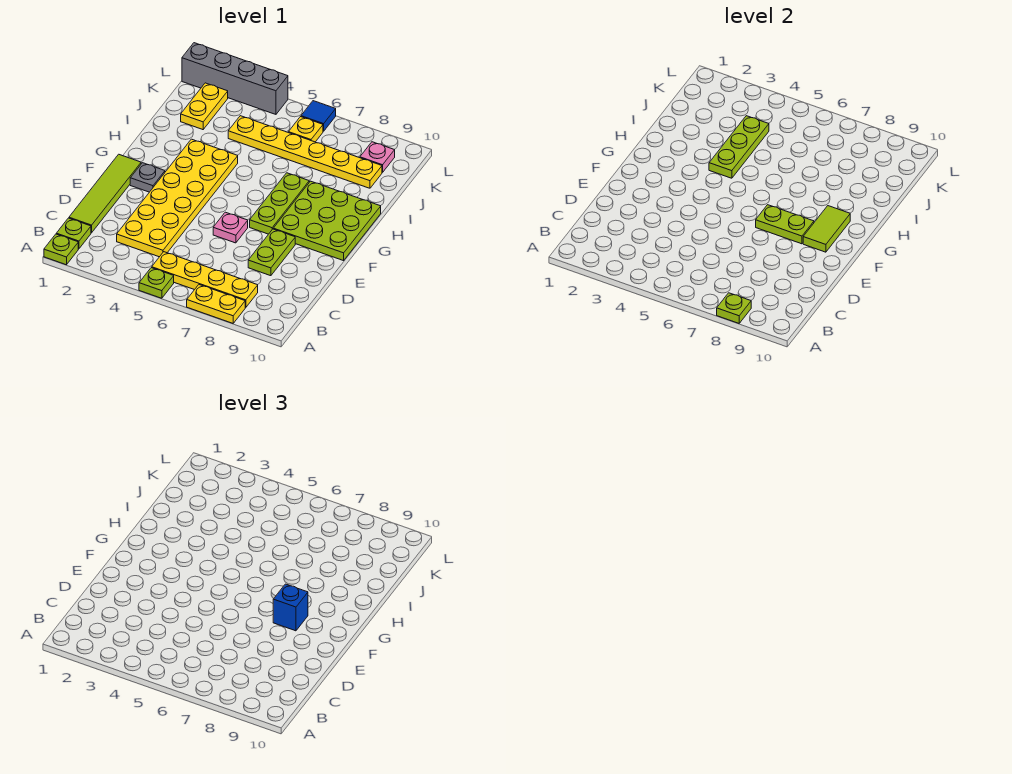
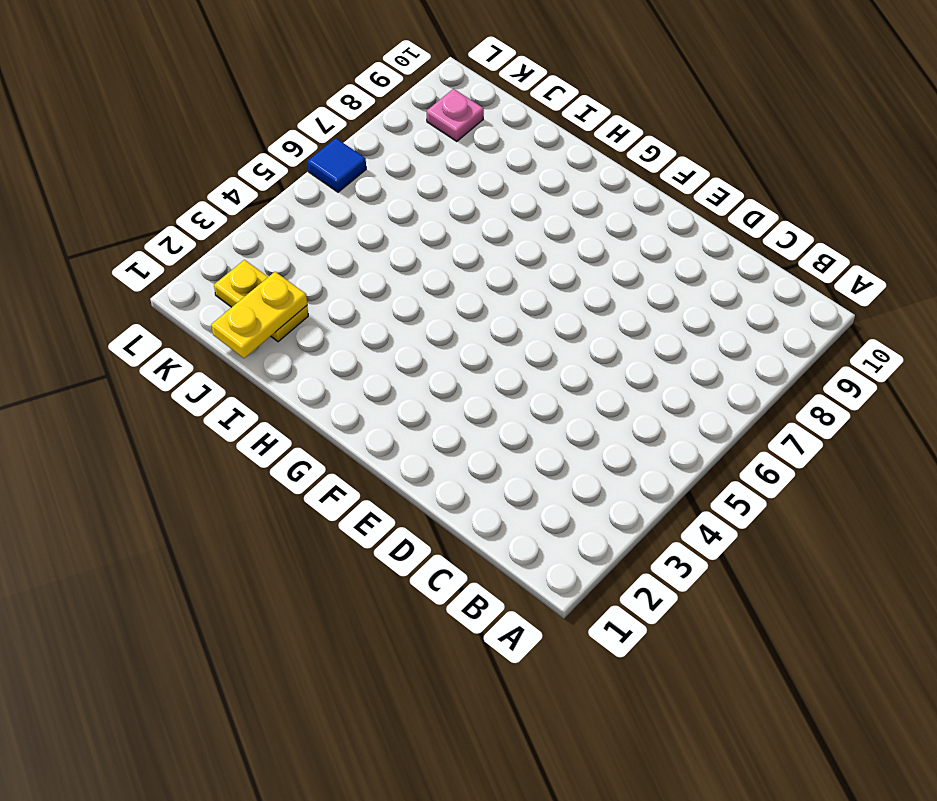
yellow plate J1:J2 level 2 -> yellow plate A7:A8 level 1
none -> lime plate A1 level 1
none -> lime plate A5 level 1
none -> lime plate B1 level 1

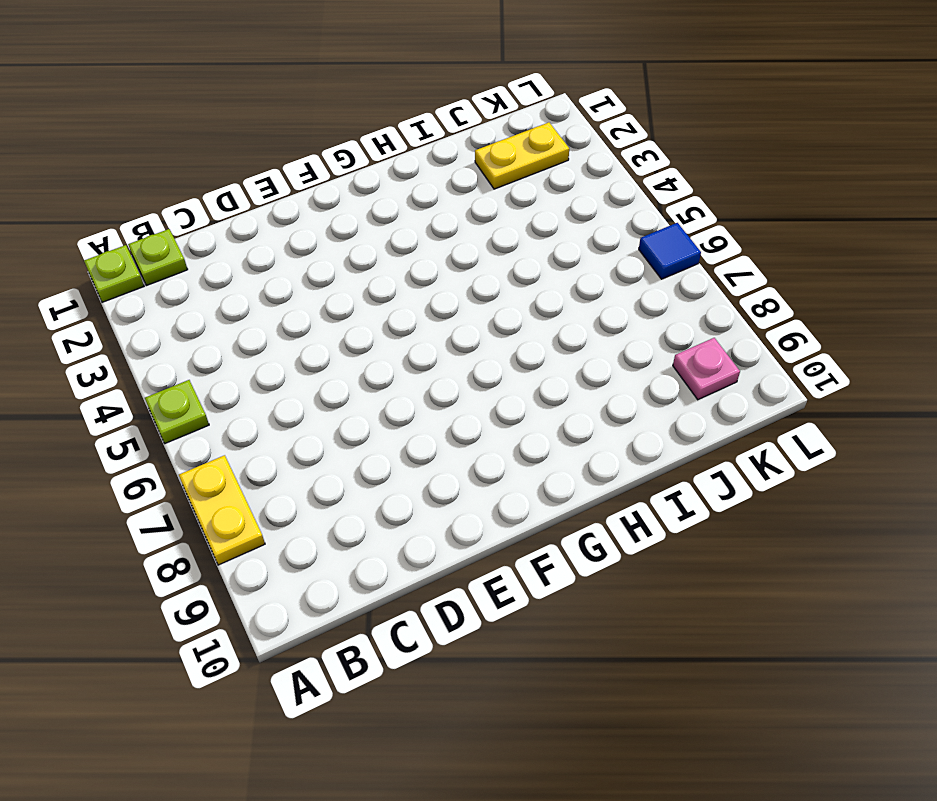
none -> yellow plate B5:B8 level 1
none -> lime tile C1:F1 level 1
none -> yellow plate C3:H4 level 1

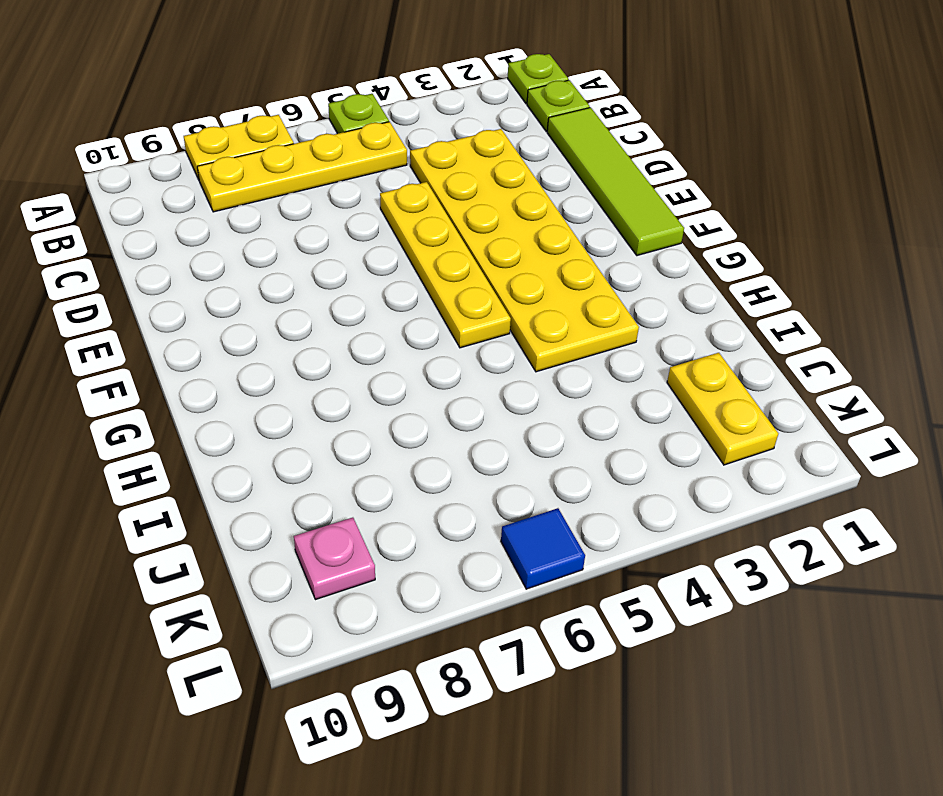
yellow plate D5:G5 level 1 -> none
none -> lime plate D8:E8 level 1
none -> pink plate E6 level 1
none -> grey plate F2 level 1

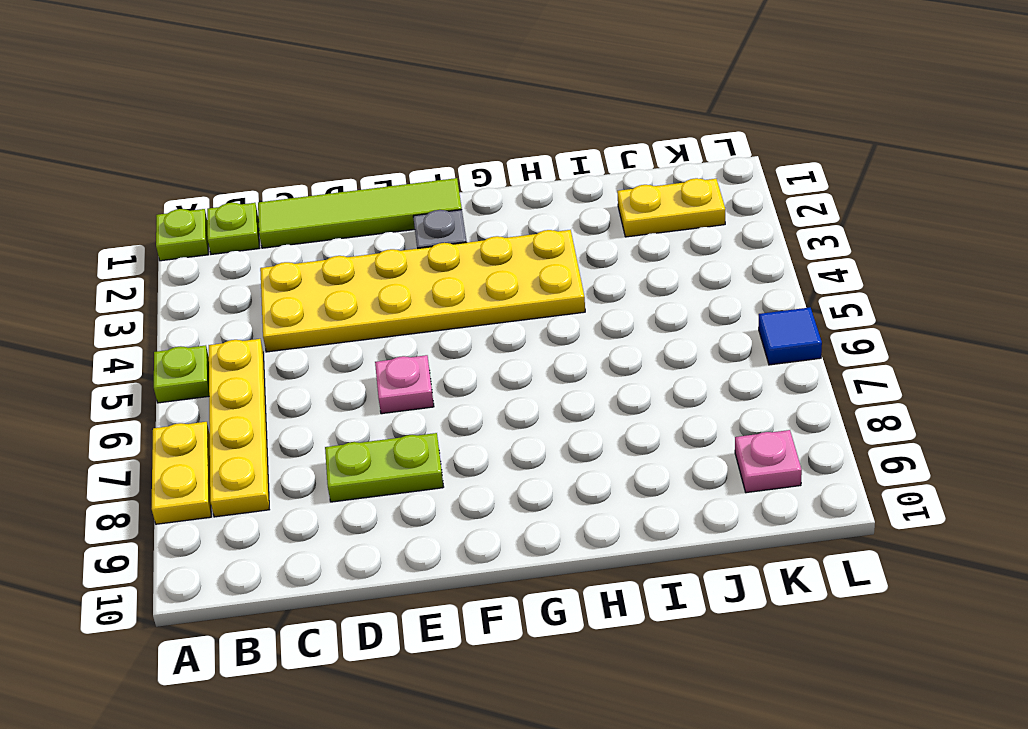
none -> lime plate F7:H7 level 1
none -> lime plate F8:H10 level 1
none -> yellow plate J4:J9 level 1

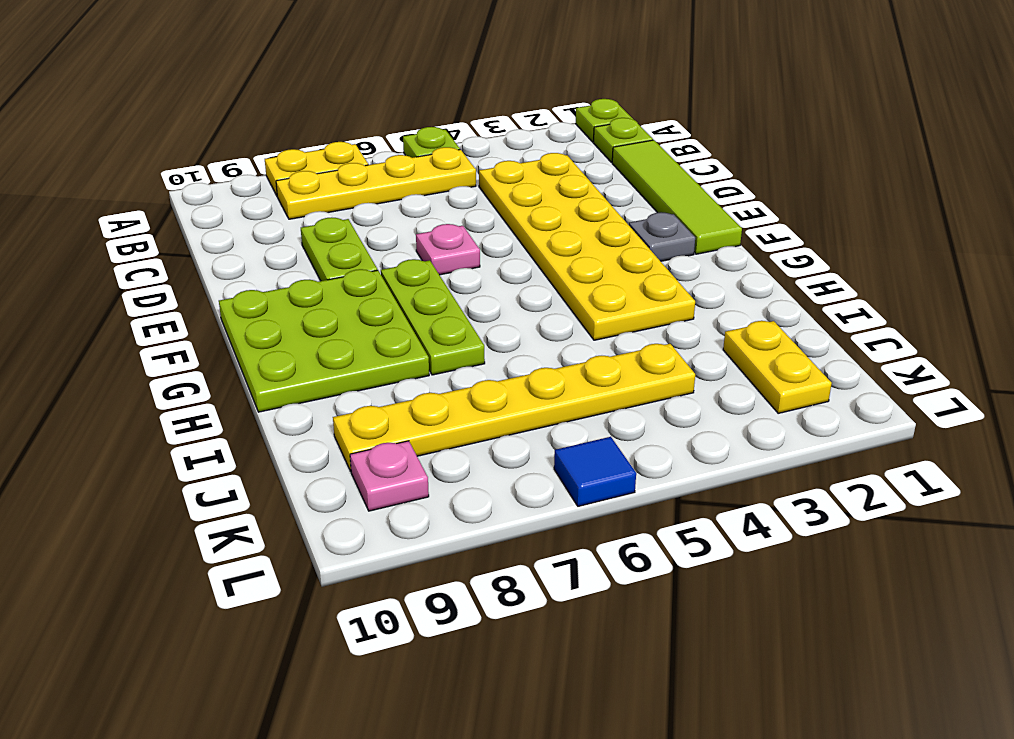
none -> yellow plate K6 level 1
none -> grey brick L1:L4 level 1
none -> lime plate A8 level 2

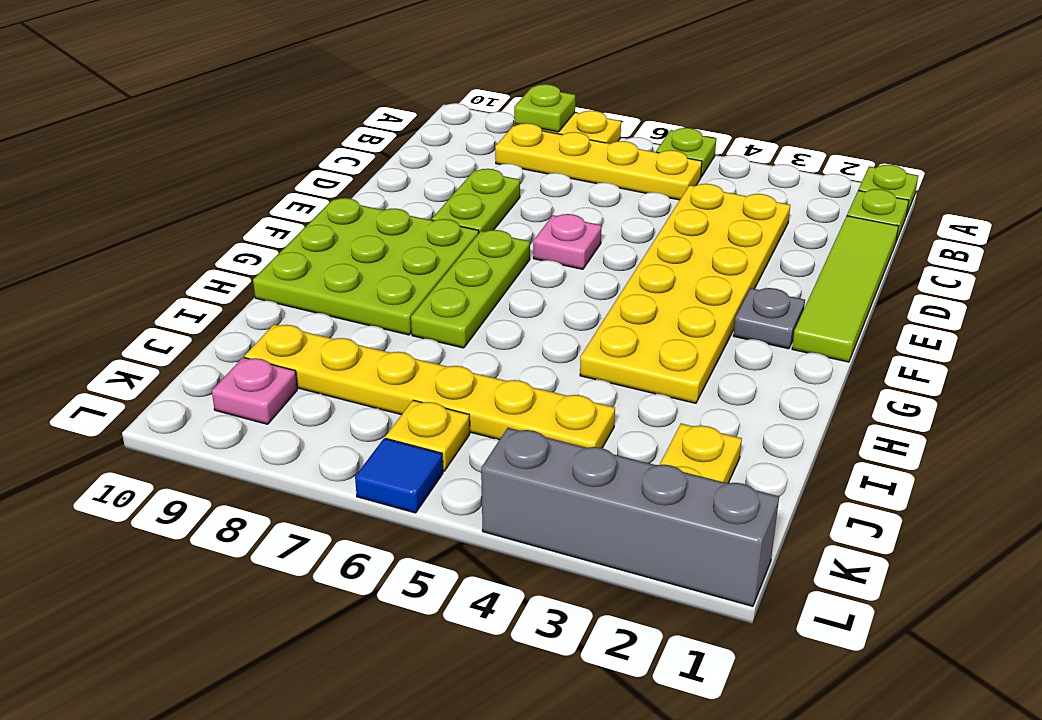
none -> lime plate F7:F8 level 2
none -> lime tile F9:G9 level 2
none -> lime plate H4:J4 level 2

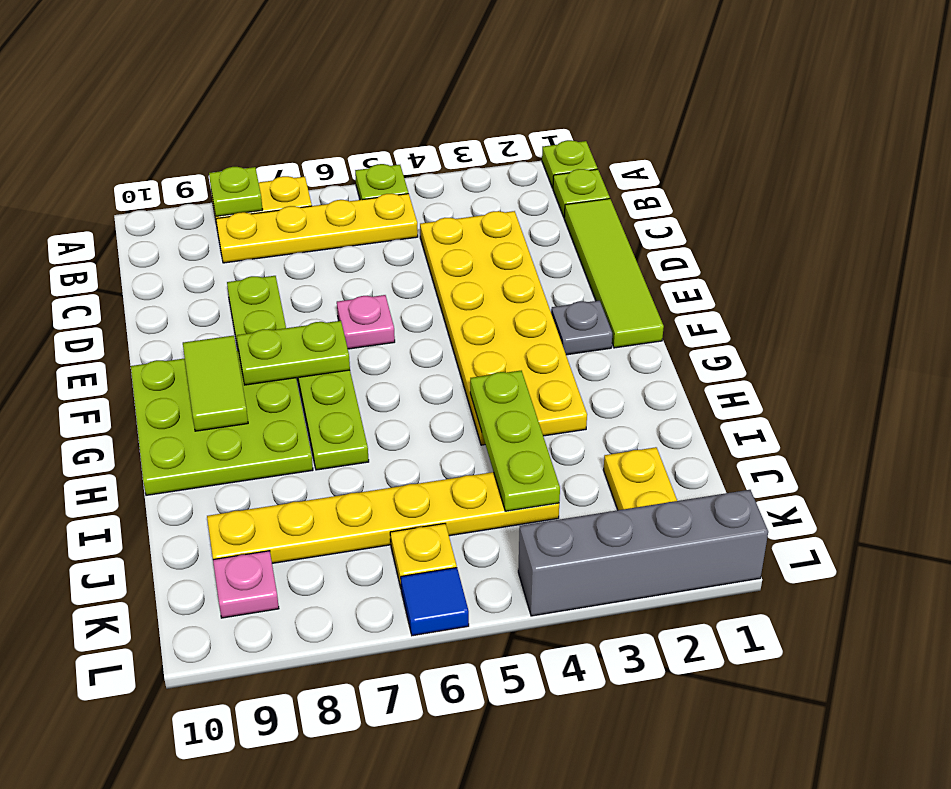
none -> blue brick F8 level 3

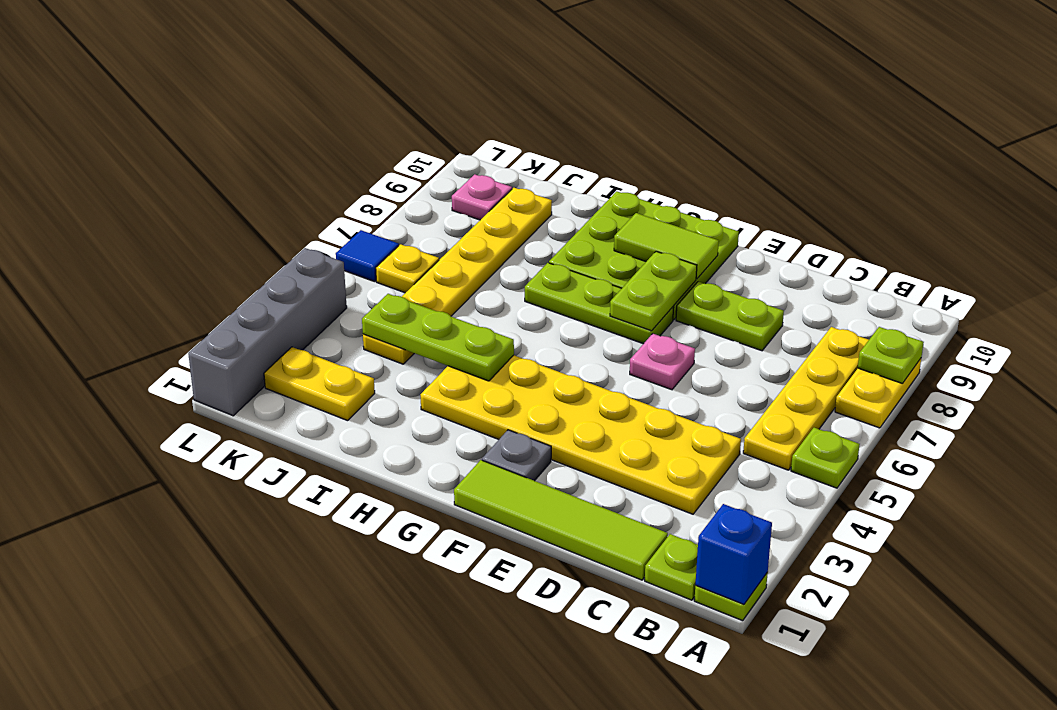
blue brick A1 level 2 -> blue brick F8 level 3

